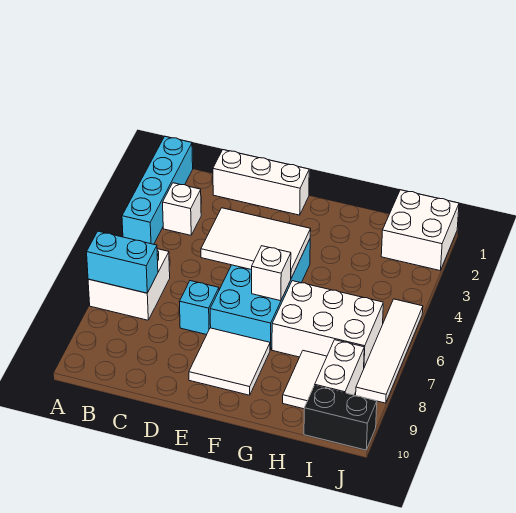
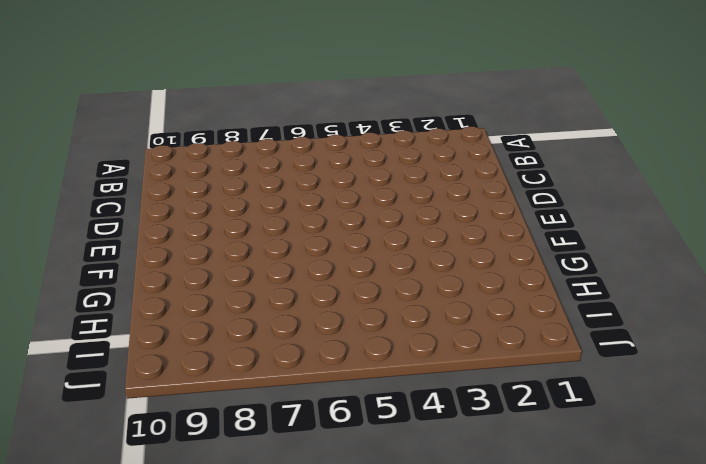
none -> cyan brick A1:A4 level 1
none -> white brick A6:B7 level 1
none -> white brick B3 level 1

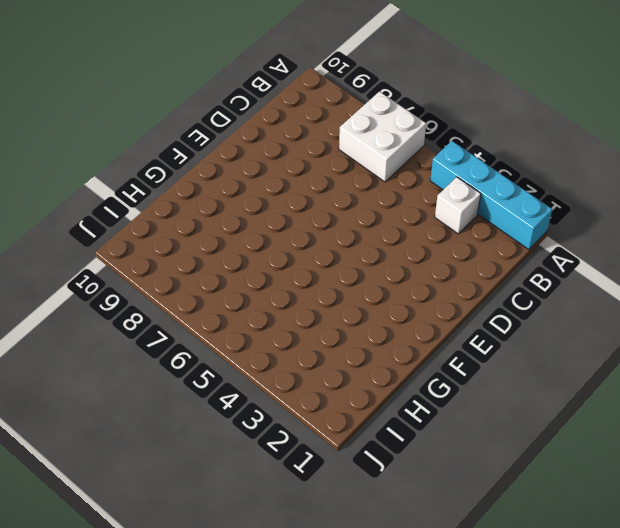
none -> white brick C1:E1 level 1
none -> cyan brick D7 level 1
none -> cyan brick E4:F7 level 1

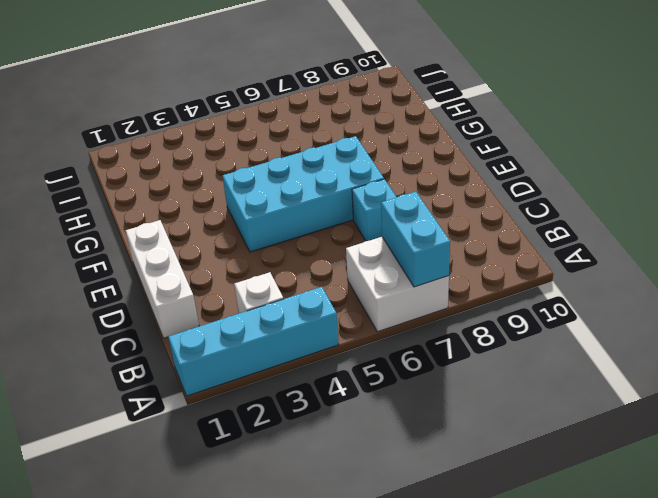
none -> white tile E8:F9 level 1
none -> white brick G6:I7 level 1
none -> white tile H8:H9 level 1

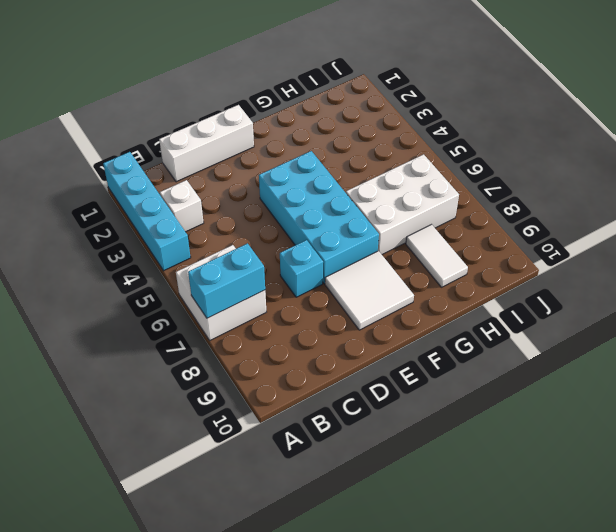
none -> white brick I1:J2 level 1
none -> white brick I8:I9 level 1
none -> black brick I10:J10 level 1

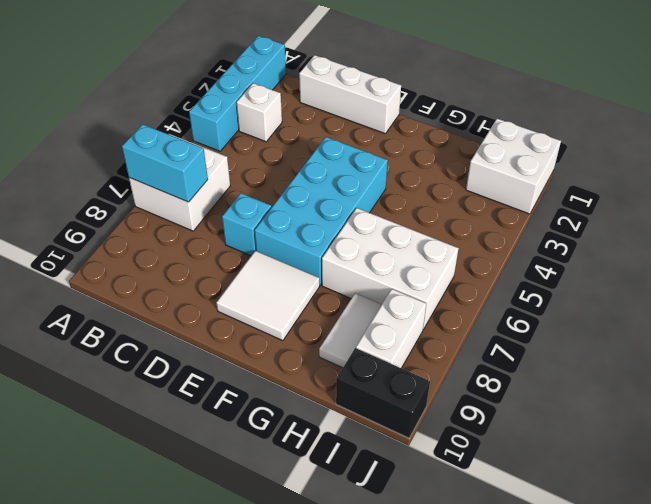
none -> white tile J5:J8 level 1
none -> white tile D4:F5 level 2
none -> white brick F6 level 2

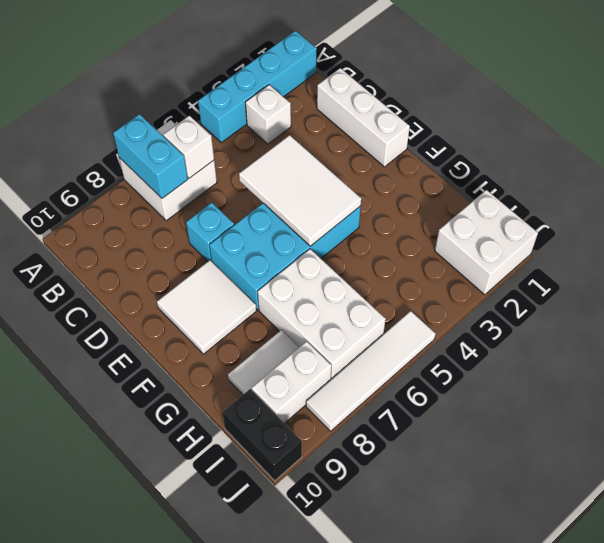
white brick B6 level 2 -> white brick F6 level 2

